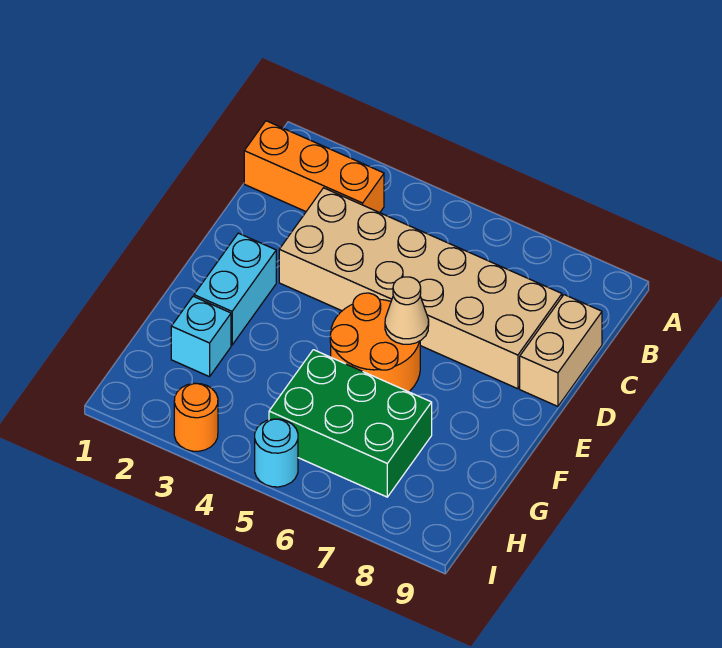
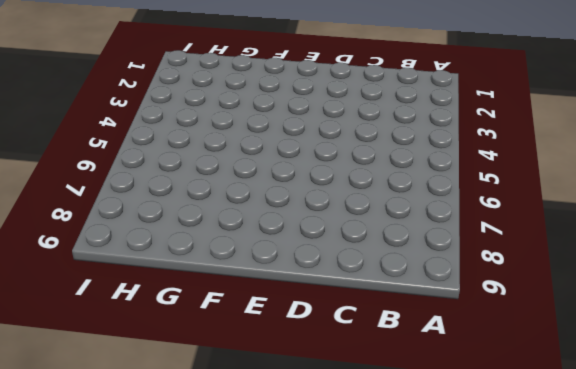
none -> orange brick B1:B3 level 1
none -> tan brick C3:D8 level 1

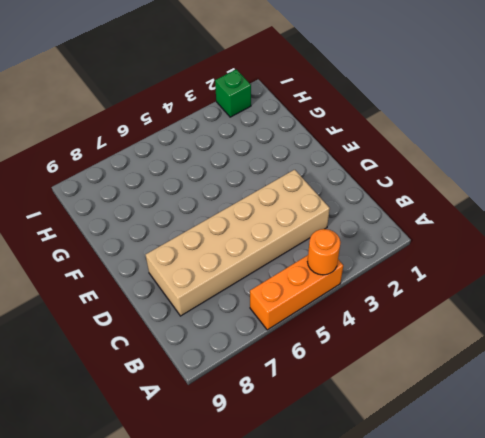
orange brick A4:A6 level 1 -> orange brick B1:B3 level 1
orange round brick A4 level 2 -> orange round brick I3 level 1
green brick I2 level 1 -> none
none -> tan brick C9:D9 level 1
none -> cyan brick E2:F2 level 1

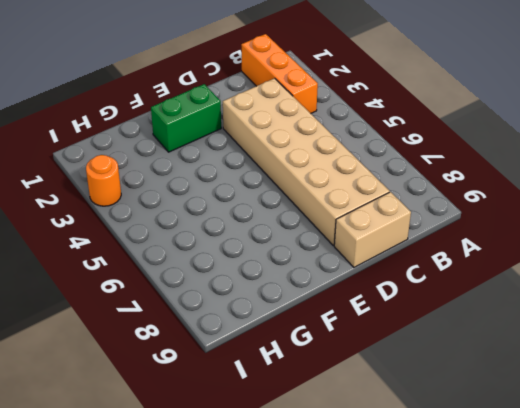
green brick E2:F2 level 1 -> cyan brick E2:F2 level 1
none -> orange round brick E5:F6 level 1
none -> cyan brick G2 level 1

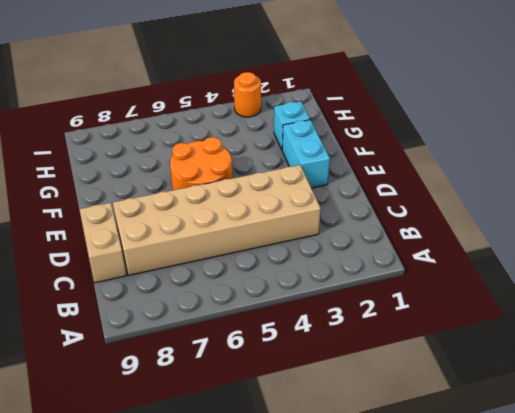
none -> orange brick B1:B3 level 1
none -> green brick G5:H7 level 1

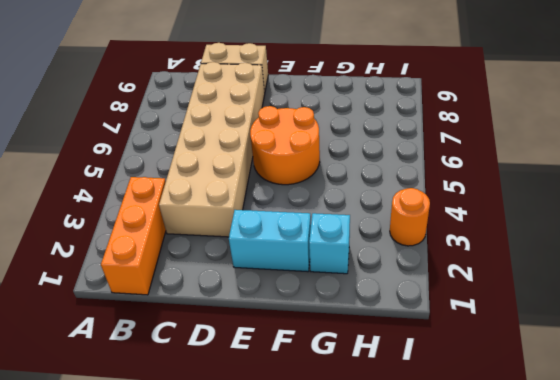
none -> green brick G5:H7 level 1
none -> cyan round brick I5 level 1

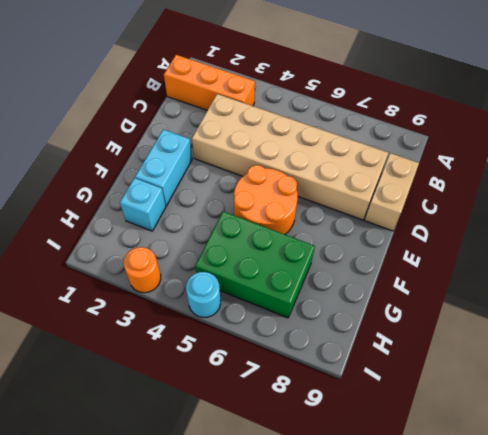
none -> tan cone E6 level 2

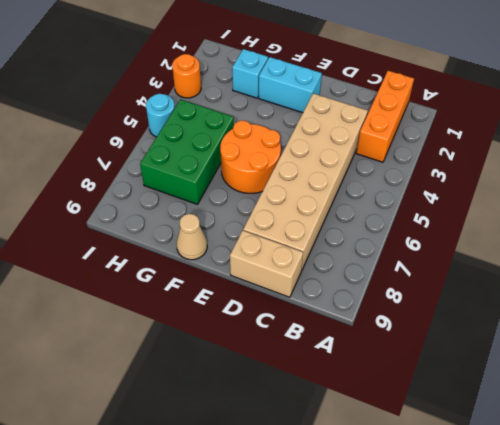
tan cone F9 level 1 -> tan cone E6 level 2

